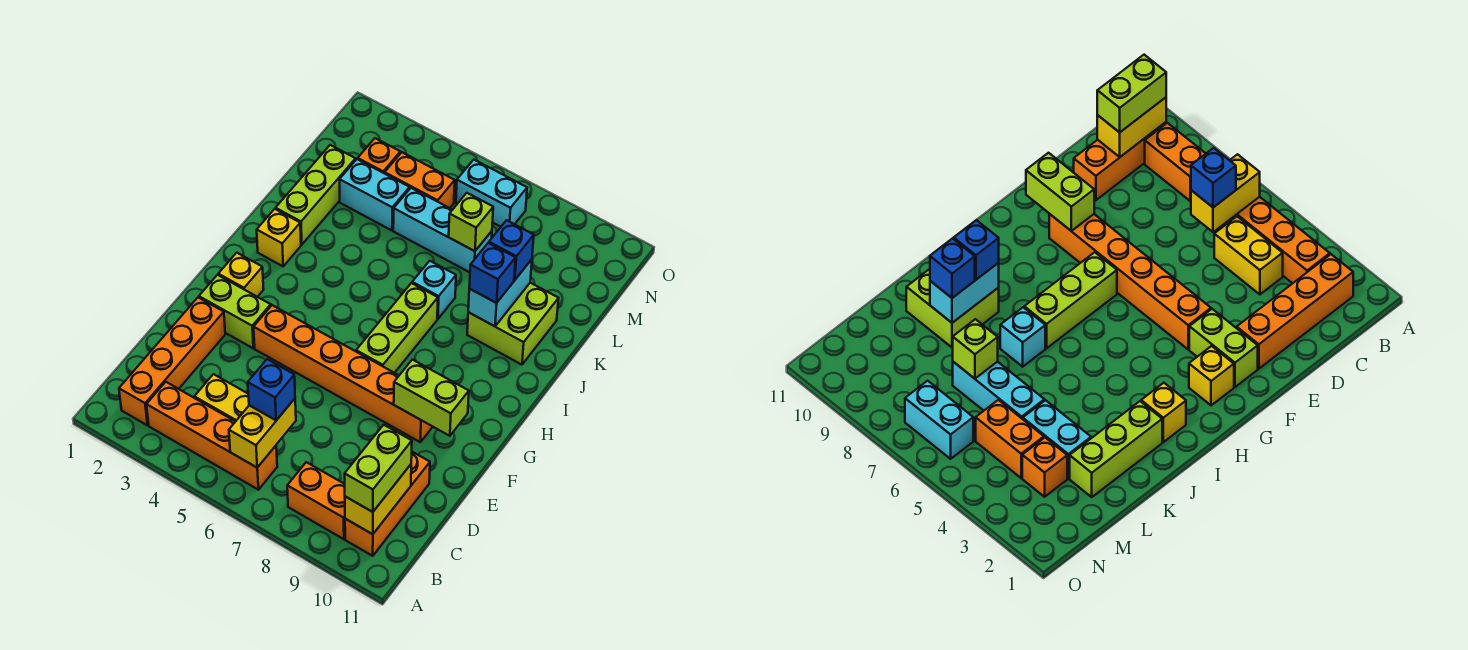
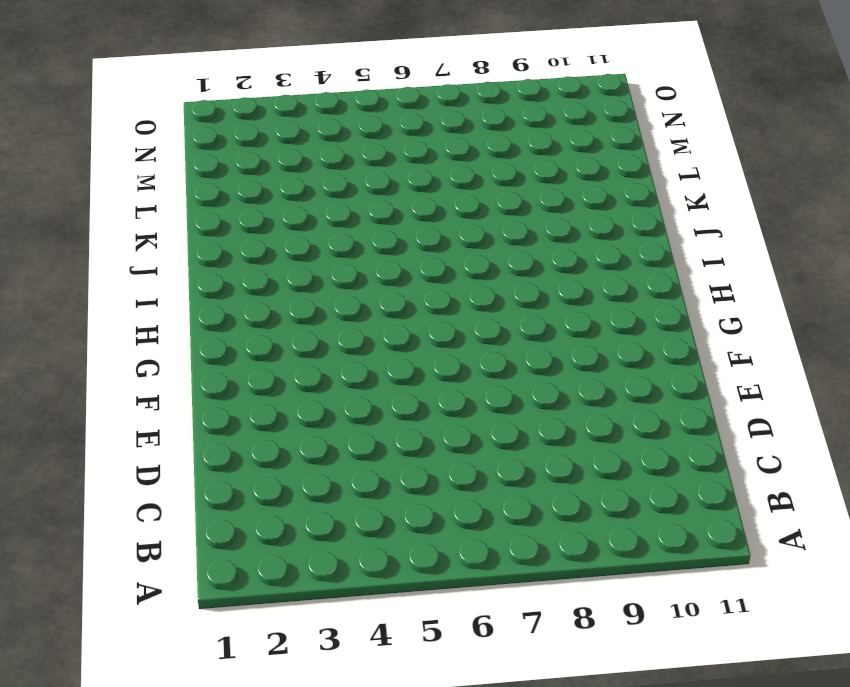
none -> orange brick B2:E2 level 1
none -> orange brick B3:B6 level 1
none -> orange brick B8:B9 level 1

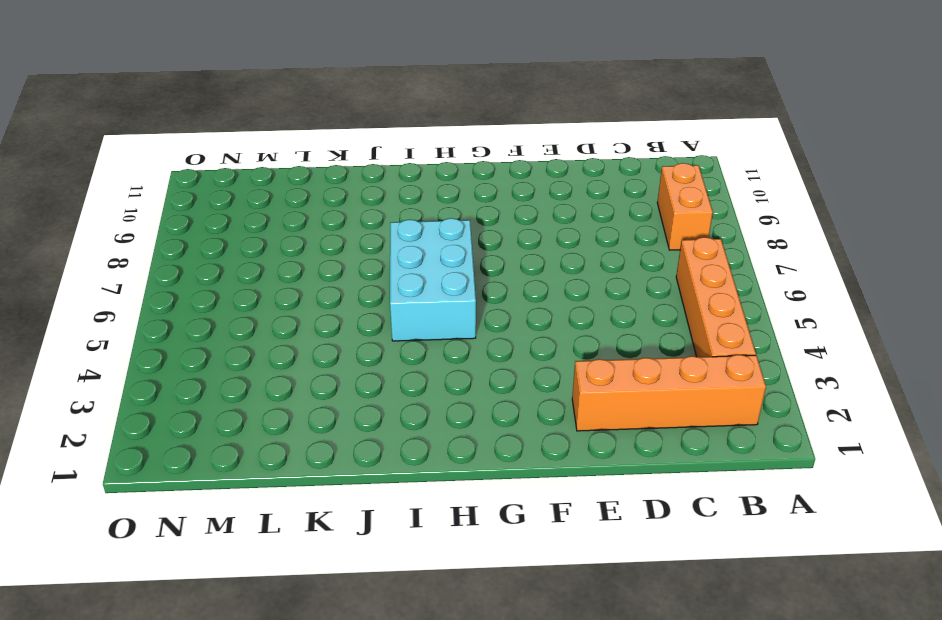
cyan brick H5:I7 level 1 -> lime brick G7:I7 level 1
none -> orange brick B10:D10 level 1
none -> yellow brick C4:C5 level 1
none -> lime brick F2:F3 level 1

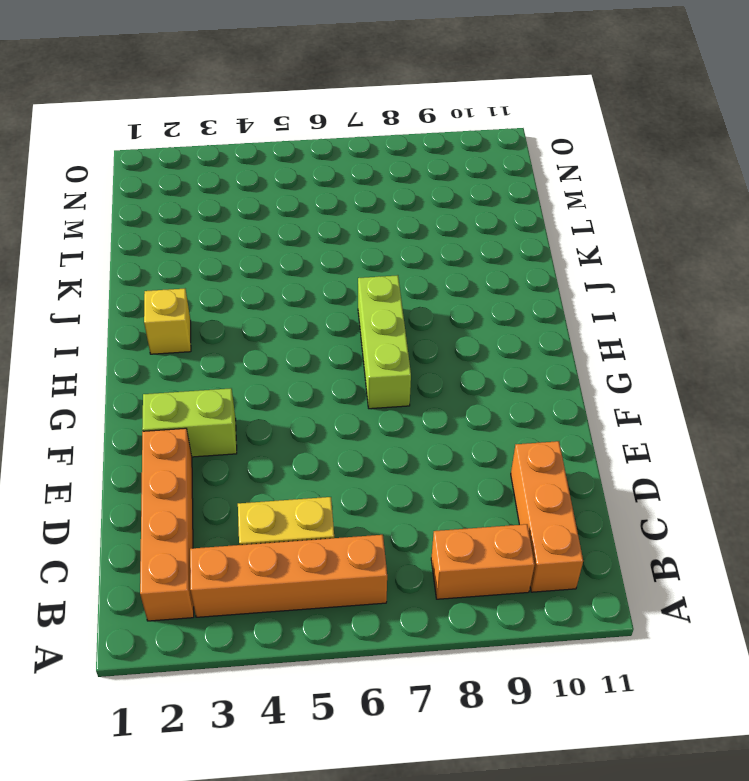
none -> orange brick F4:F9 level 1
none -> yellow brick G2 level 1
none -> lime brick J2:L2 level 1

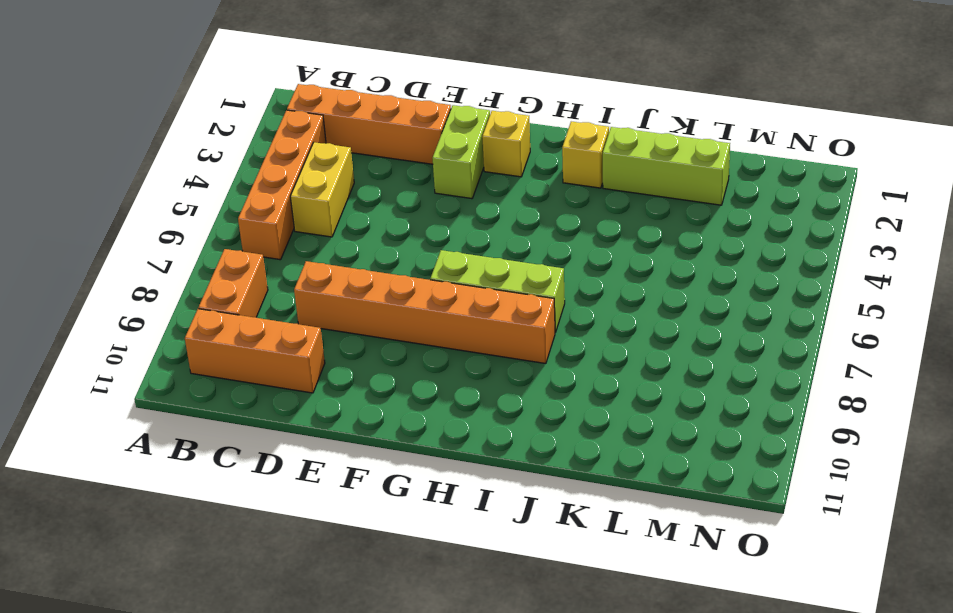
orange brick D8:I8 level 1 -> orange brick F4:F9 level 1
none -> cyan brick J7 level 1
none -> lime brick J9:K10 level 1
none -> cyan brick L3:L4 level 1

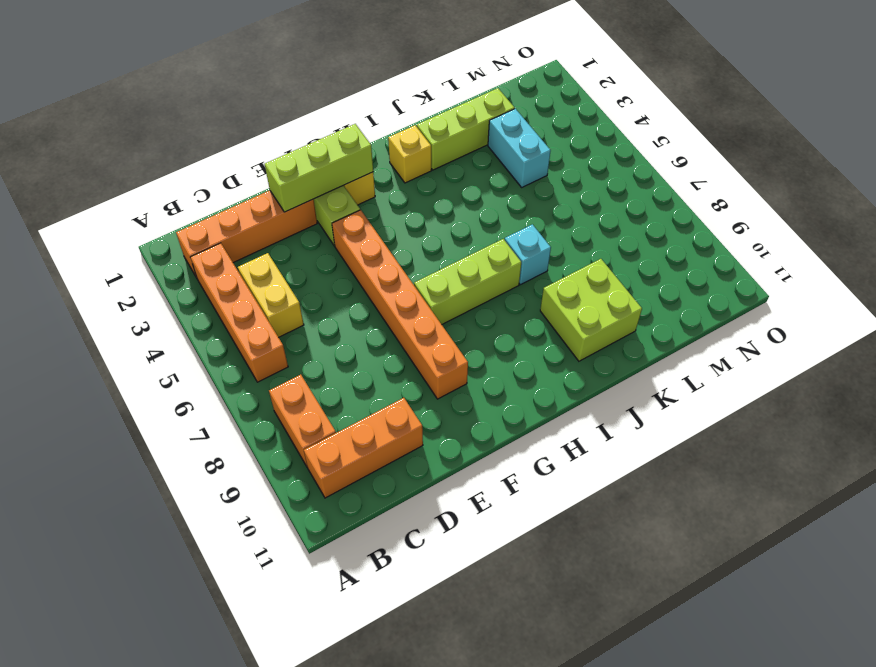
lime brick E2:G2 level 2 -> none
none -> cyan brick L5:L7 level 1
none -> orange brick M3 level 1
none -> orange brick M4:M5 level 1

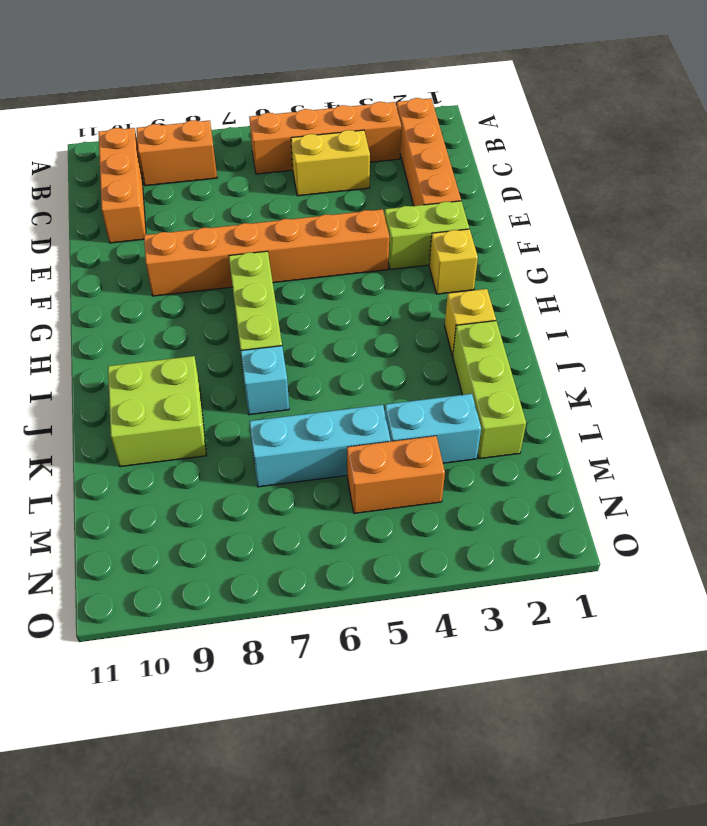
none -> orange brick M3 level 1
none -> cyan brick N6:N7 level 1
none -> yellow brick B6:C6 level 2

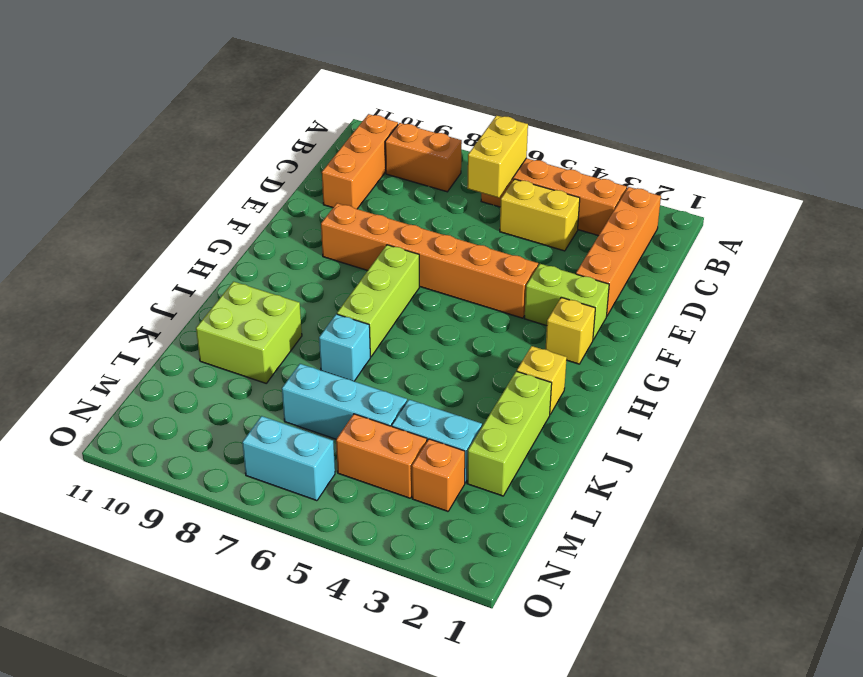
none -> yellow brick B10:C10 level 2
none -> lime brick F9:F10 level 2
none -> cyan brick J9:K9 level 2

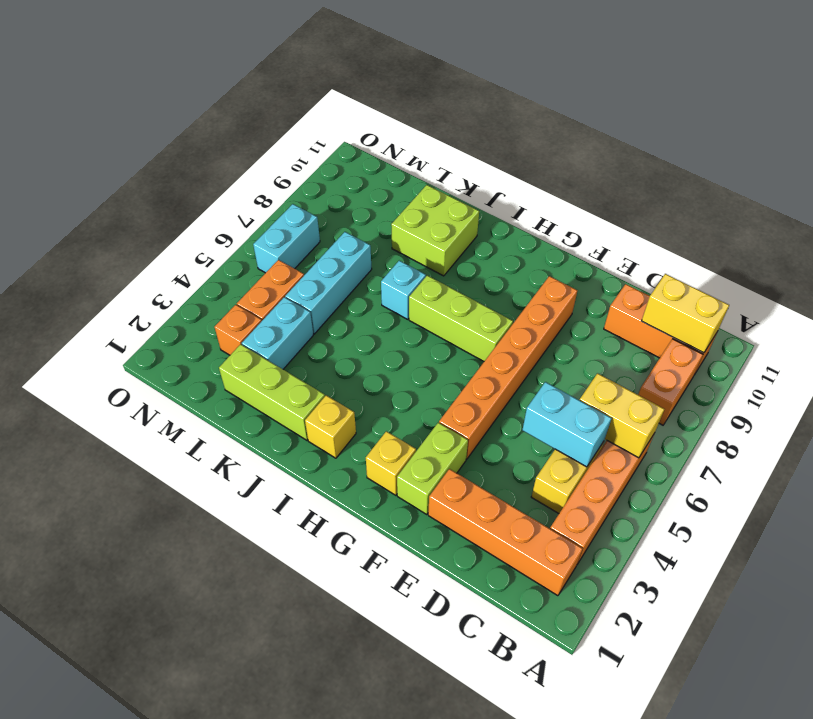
cyan brick C5:D5 level 2 -> cyan brick J9:K9 level 2
none -> lime brick F9:F10 level 2
none -> lime brick L7 level 2
none -> lime brick B10:C10 level 3

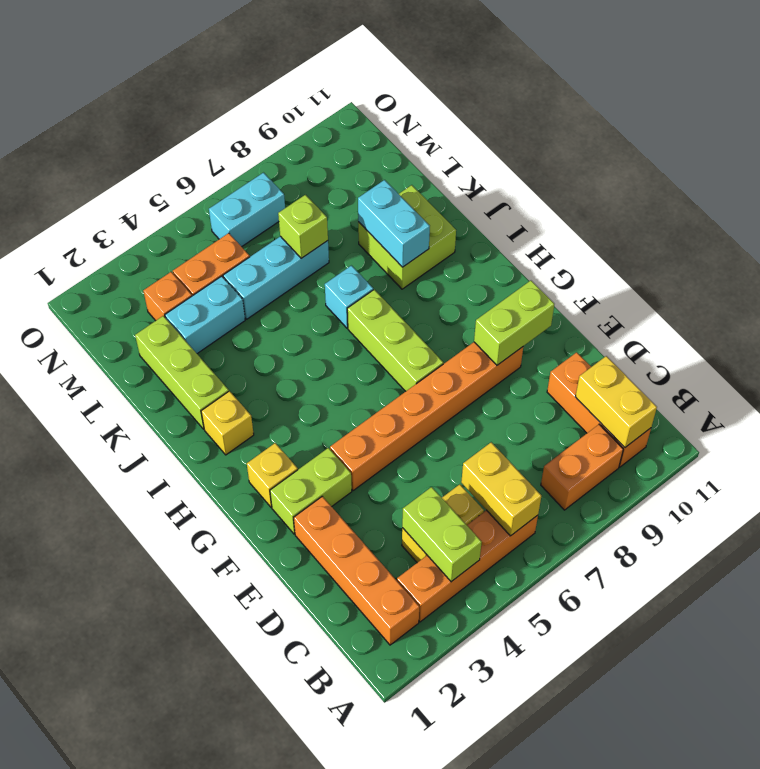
lime brick B4:C4 level 2 -> lime brick B10:C10 level 3
none -> blue brick C6 level 3
none -> blue brick J9 level 3
none -> blue brick K9 level 3

